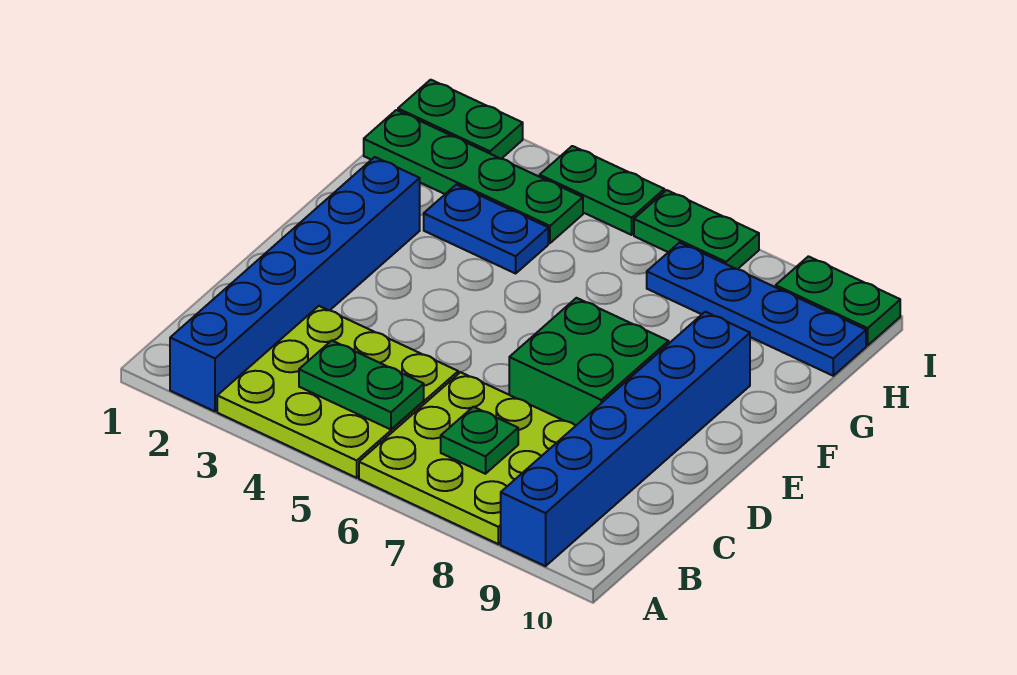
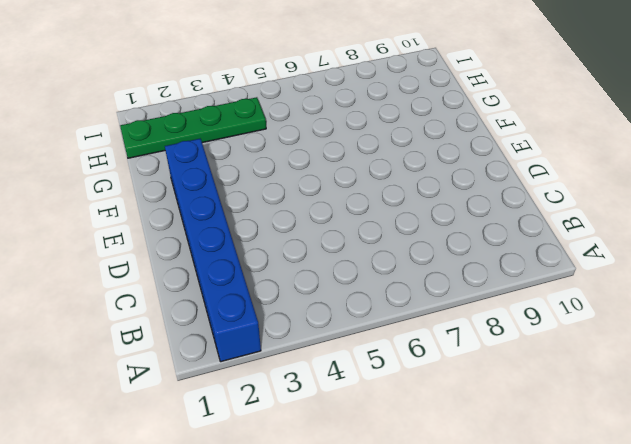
none -> lime plate A3:C5 level 1
none -> lime plate A6:C8 level 1
none -> blue brick A9:F9 level 1

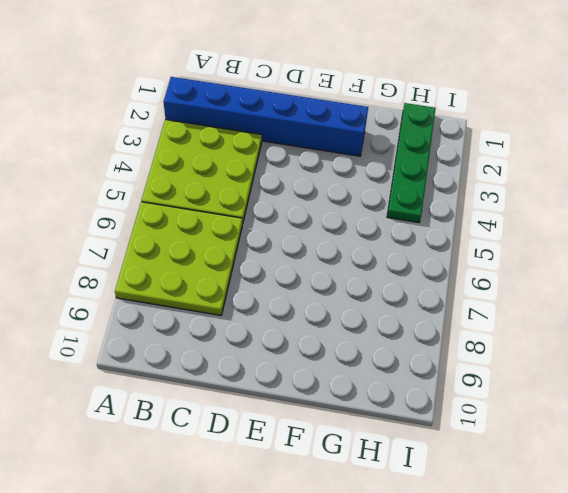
none -> blue brick A9:F9 level 1
none -> green brick D7:E8 level 1
none -> blue plate G3:G4 level 1

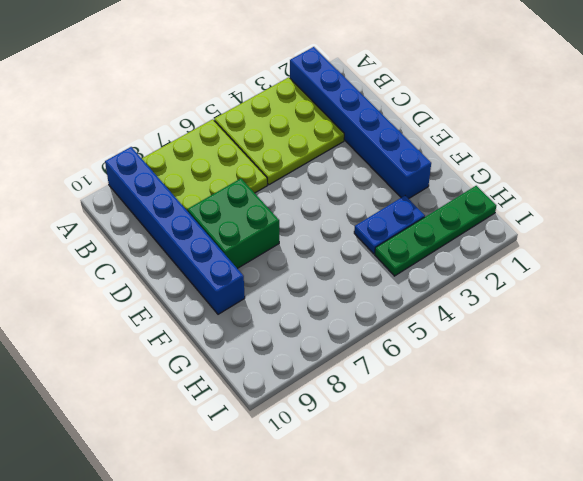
none -> blue plate H7:H10 level 1
none -> green plate I1:I2 level 1
none -> green plate I4:I5 level 1

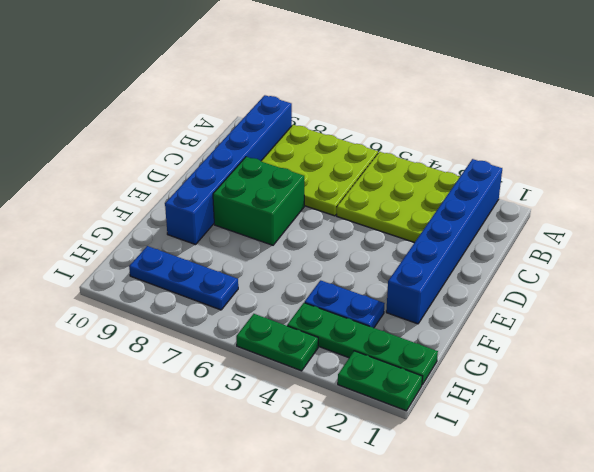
blue plate H7:H9 level 1 -> blue plate H7:H10 level 1
none -> green plate I6:I7 level 1
none -> green plate I9:I10 level 1
none -> green plate B4:B5 level 2

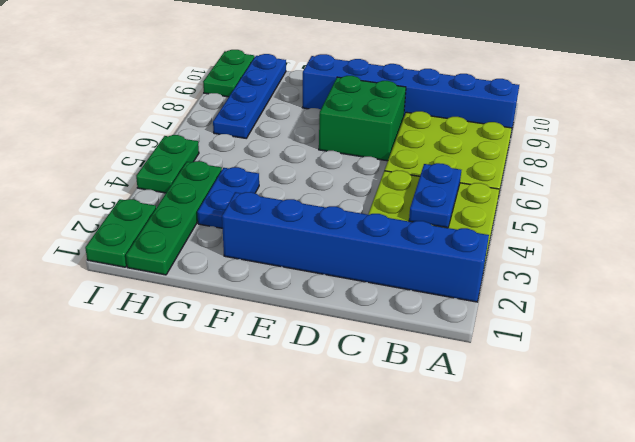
blue plate B4:B5 level 2 -> green plate B4:B5 level 2
none -> green plate I6:I7 level 1
none -> green plate B7 level 2

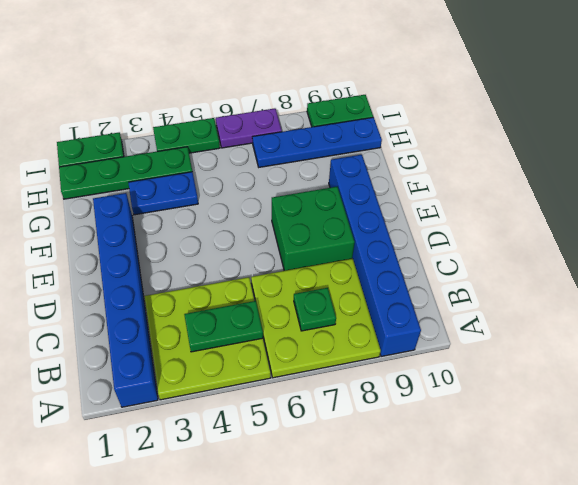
purple plate I6:I7 level 1 -> green plate I6:I7 level 1

